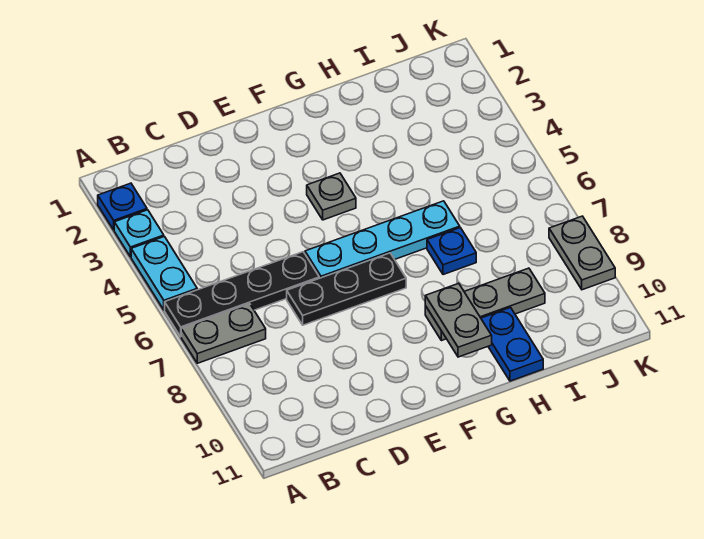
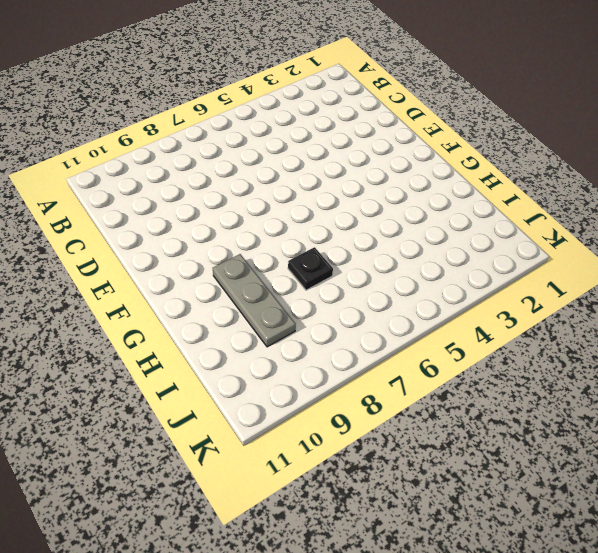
black plate H7 level 1 -> blue plate H7 level 1
none -> blue plate A2 level 1
none -> cyan plate A3 level 1
none -> cyan plate A4:A5 level 1

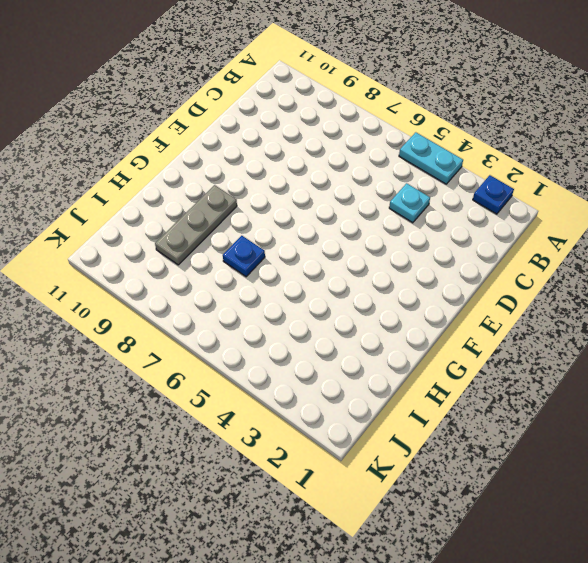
cyan plate C4 level 1 -> cyan plate A3 level 1
none -> black plate A6:D6 level 1
none -> grey plate A7:B7 level 1
none -> black plate D7:F7 level 1

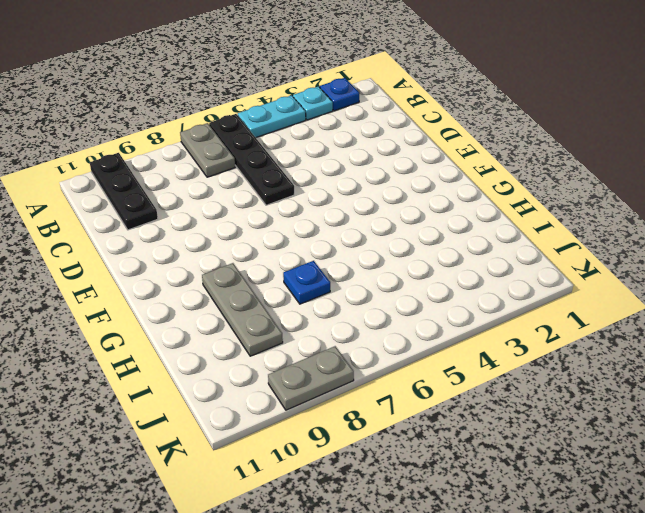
black plate A10:C10 level 1 -> black plate D7:F7 level 1
none -> cyan plate E6:H6 level 1
none -> grey plate F4 level 1
none -> blue plate H10:H11 level 1

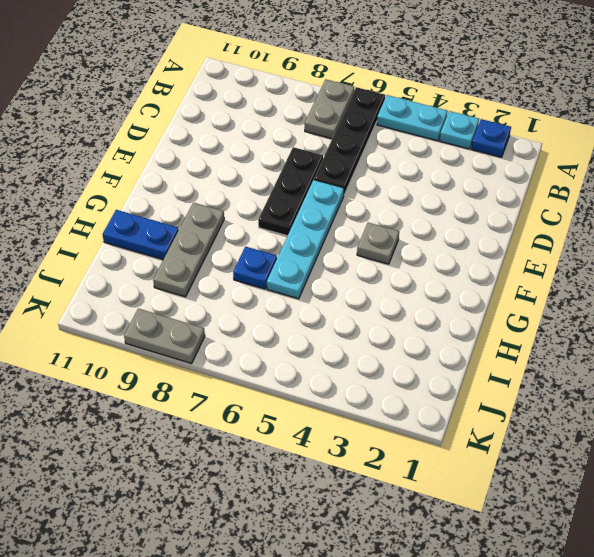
none -> grey plate G9:G10 level 2

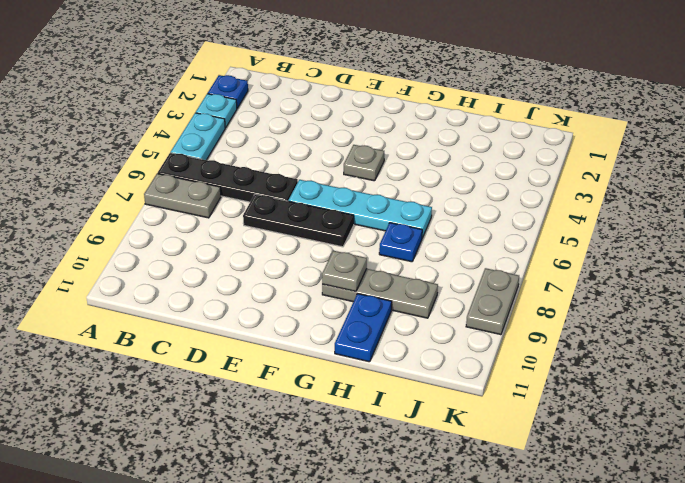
grey plate G9 level 2 -> grey plate G9:G10 level 2

